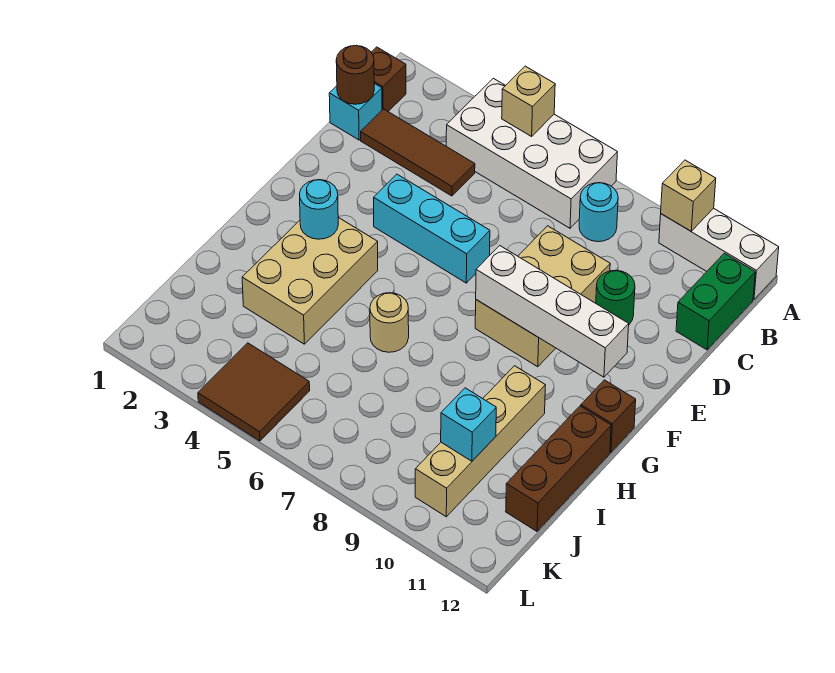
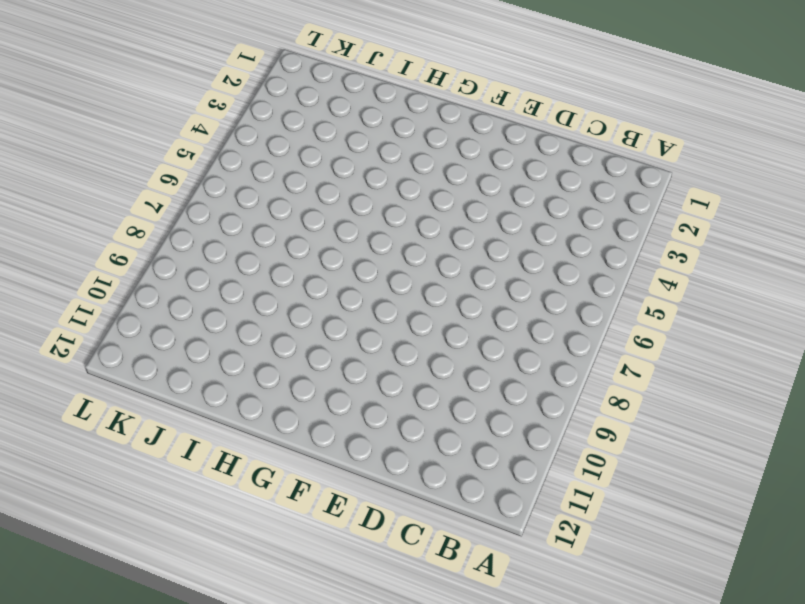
none -> white brick A4:B7 level 1
none -> white brick A10:A12 level 1
none -> brown brick B1 level 1

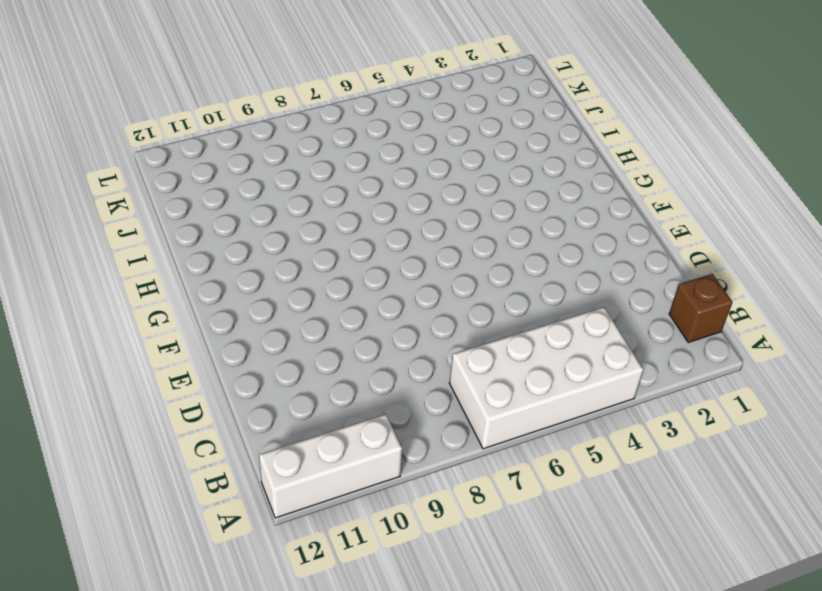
none -> cyan round brick B8 level 1
none -> green brick B12:C12 level 1
none -> cyan brick C1 level 1

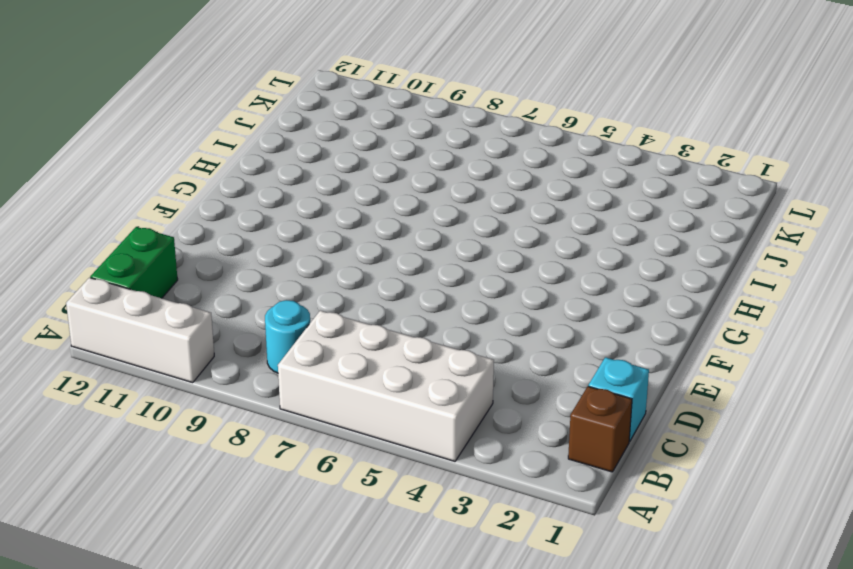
none -> brown tile C2:C4 level 1
none -> tan brick D8:F9 level 1
none -> green round brick D10 level 1

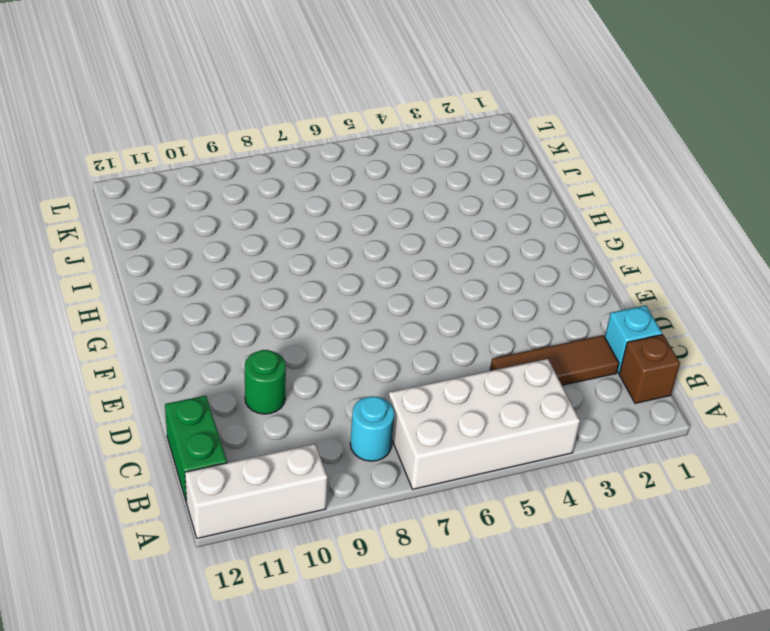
none -> tan brick D8:F9 level 1
none -> cyan brick E4:E6 level 1
none -> tan brick G3:I4 level 1

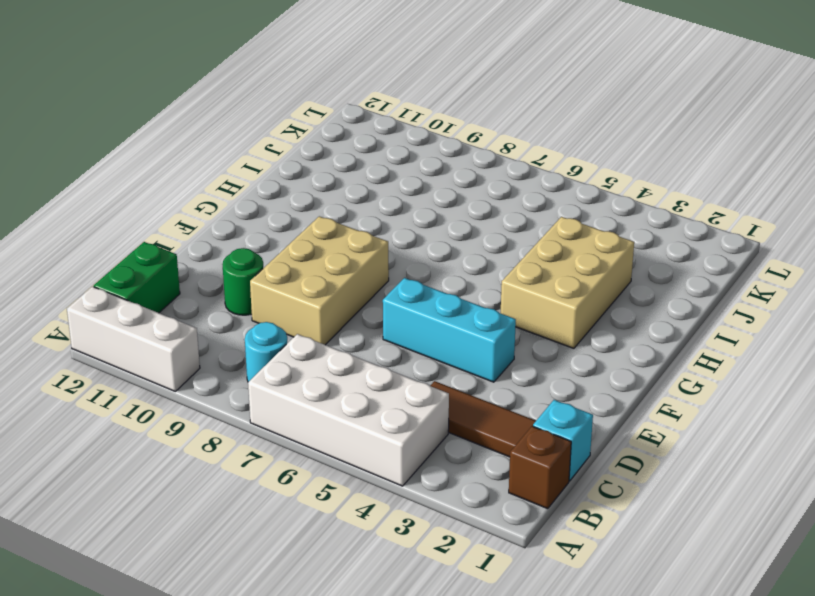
none -> brown brick G12 level 1
none -> tan round brick H6 level 1
none -> tan brick H10:K10 level 1

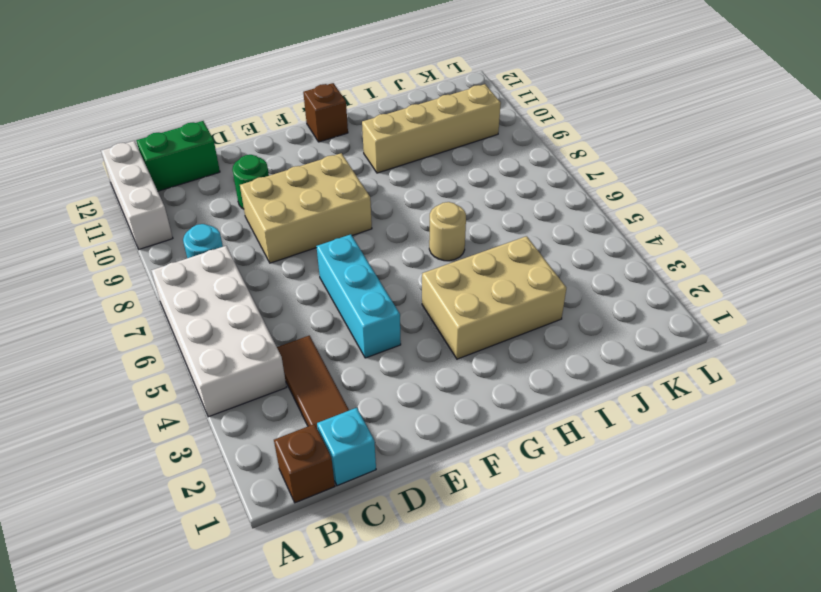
none -> brown brick H12:J12 level 1
none -> brown tile K4:L5 level 1
none -> tan brick A5 level 2

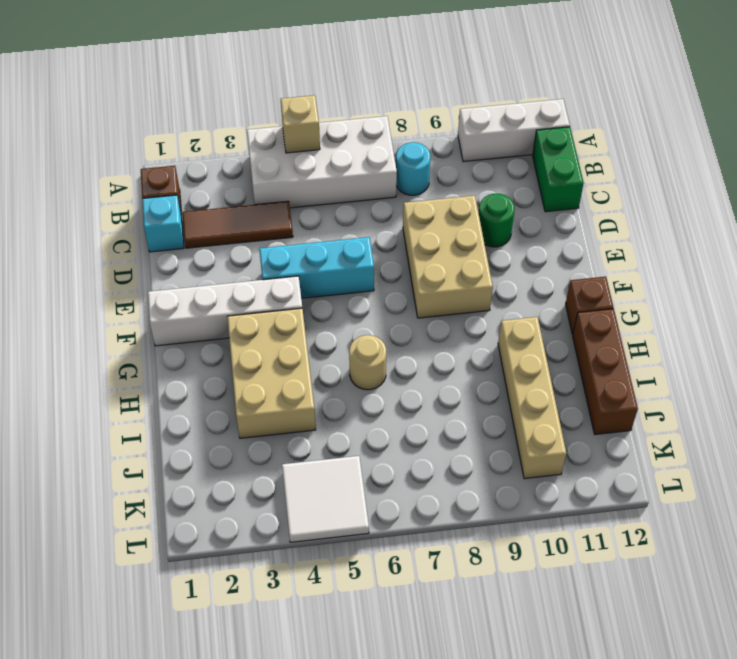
white brick F1:F4 level 1 -> white brick F8:F11 level 2
white tile K4:L5 level 1 -> brown tile K4:L5 level 1
none -> tan brick A10 level 2
none -> brown round brick C1 level 2
none -> cyan round brick G3 level 2

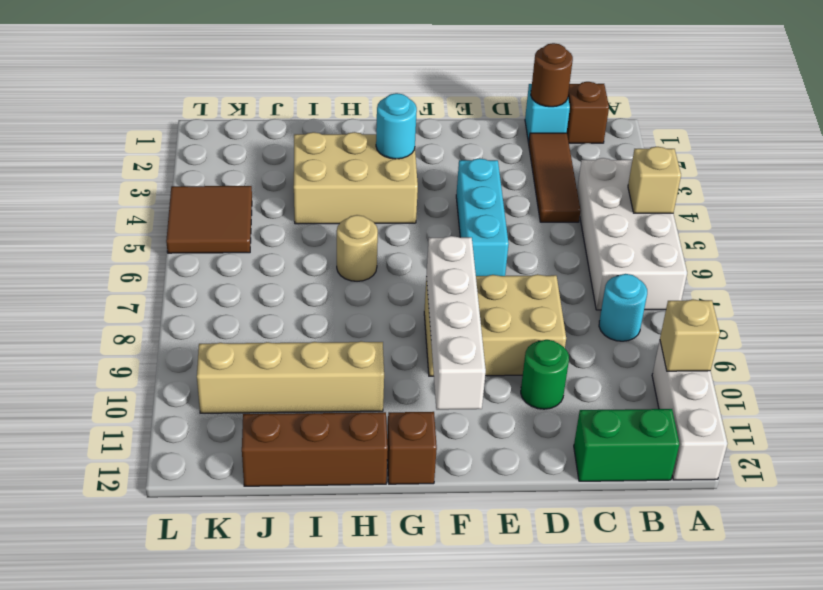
none -> cyan brick J10 level 2

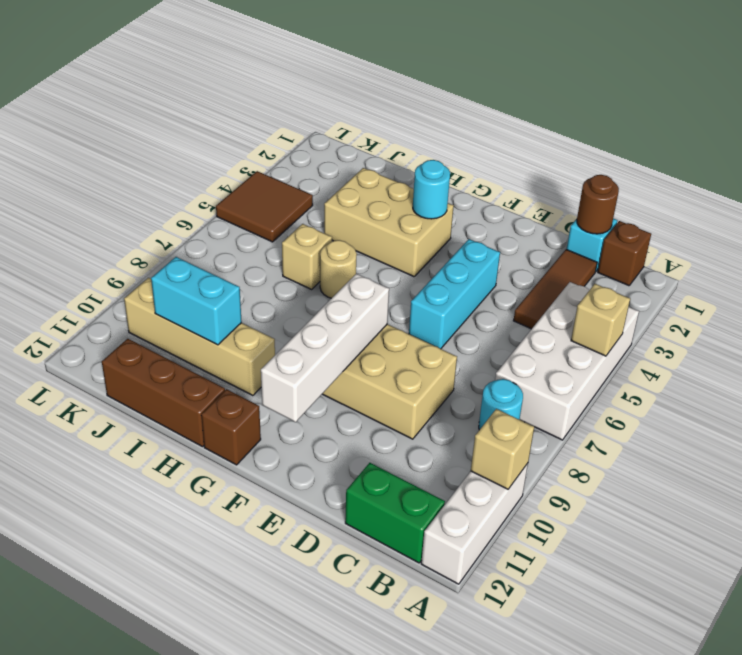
tan brick I6 level 1 -> none
cyan brick I10:J10 level 2 -> cyan brick J10 level 2
none -> green round brick D10 level 1

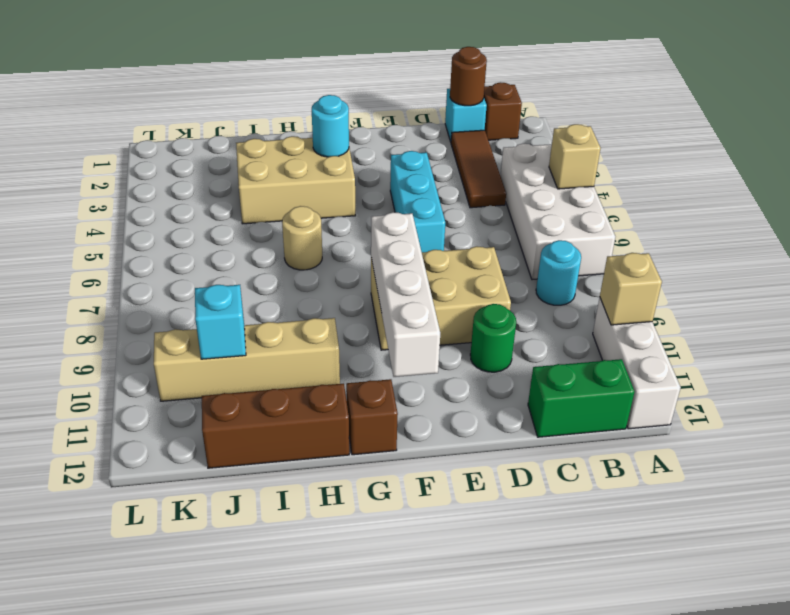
none -> brown tile K4:L5 level 1

